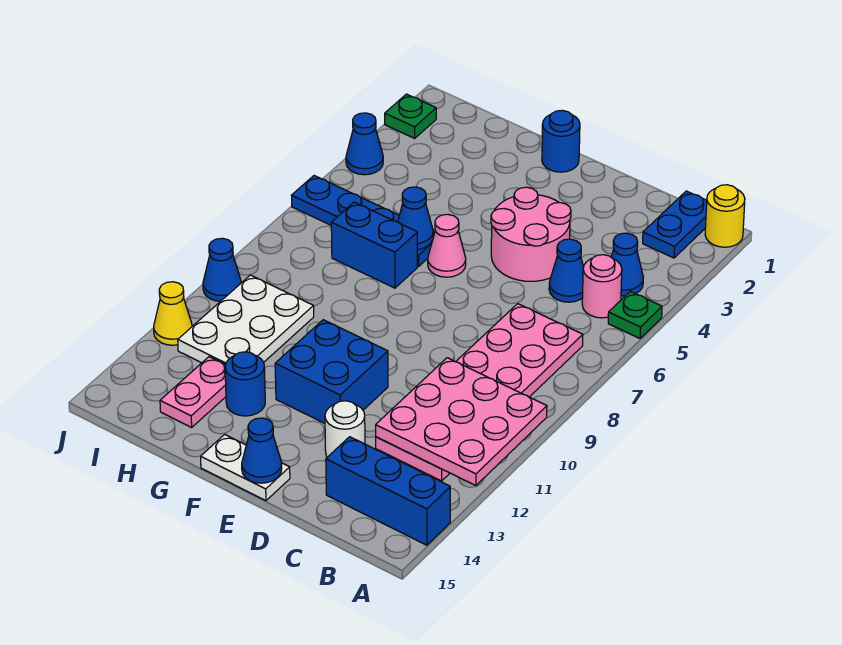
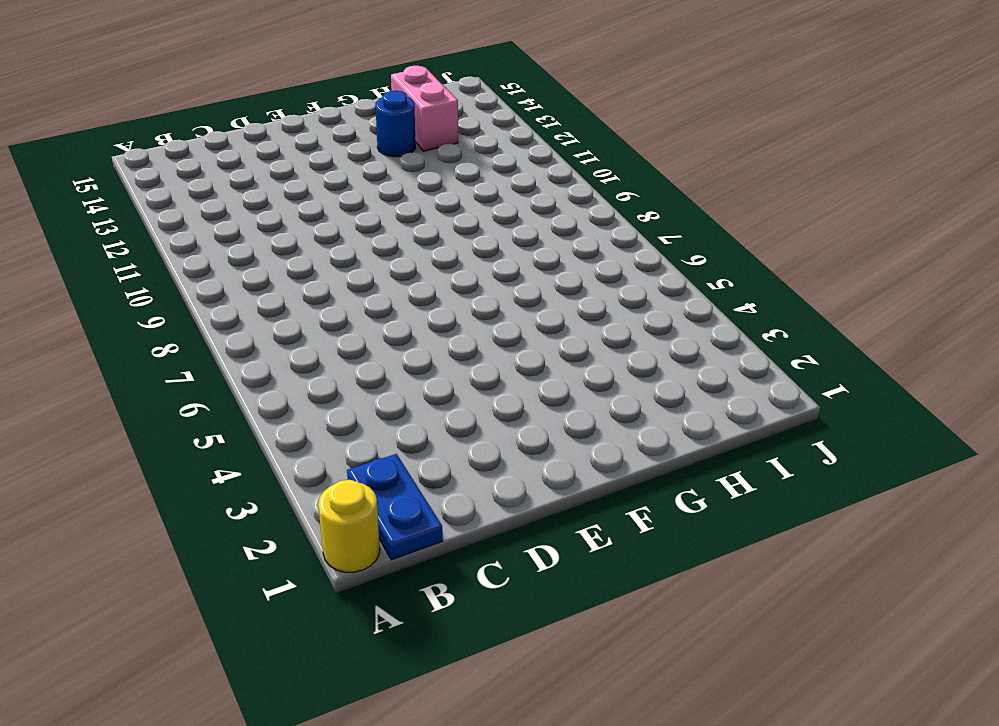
pink brick H13:H14 level 1 -> pink plate H13:H14 level 1
none -> green plate A5 level 1
none -> blue brick A14:C14 level 1
none -> blue cone B4 level 1

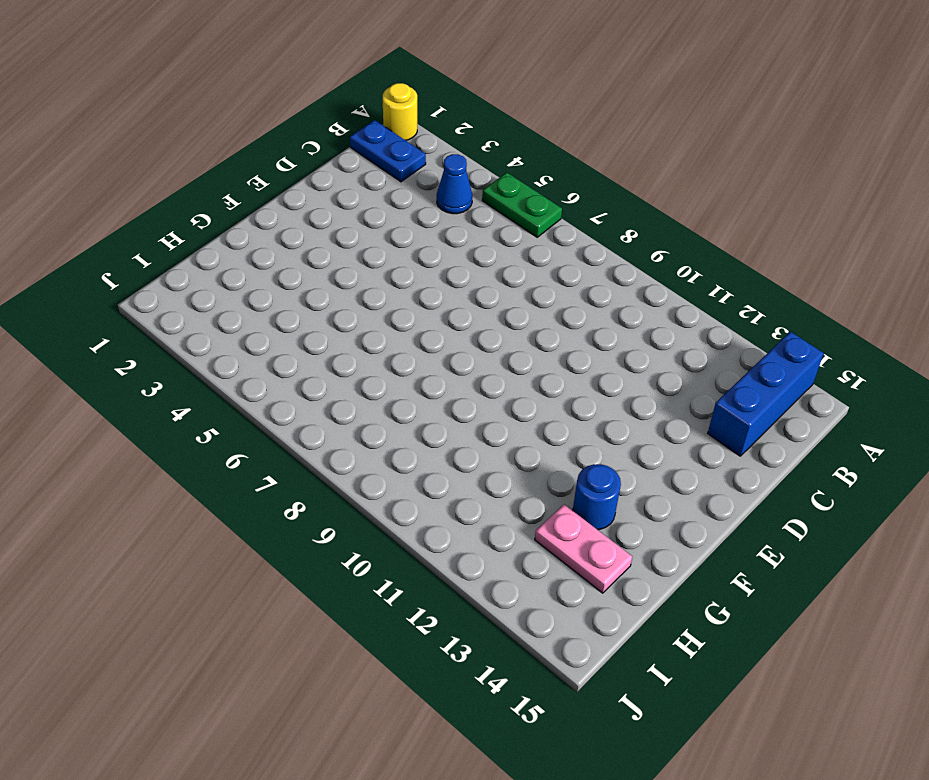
green plate A5:A6 level 1 -> green plate A5 level 1
none -> pink round brick B5 level 1
none -> pink plate B7:C12 level 1
none -> blue cone C5 level 1

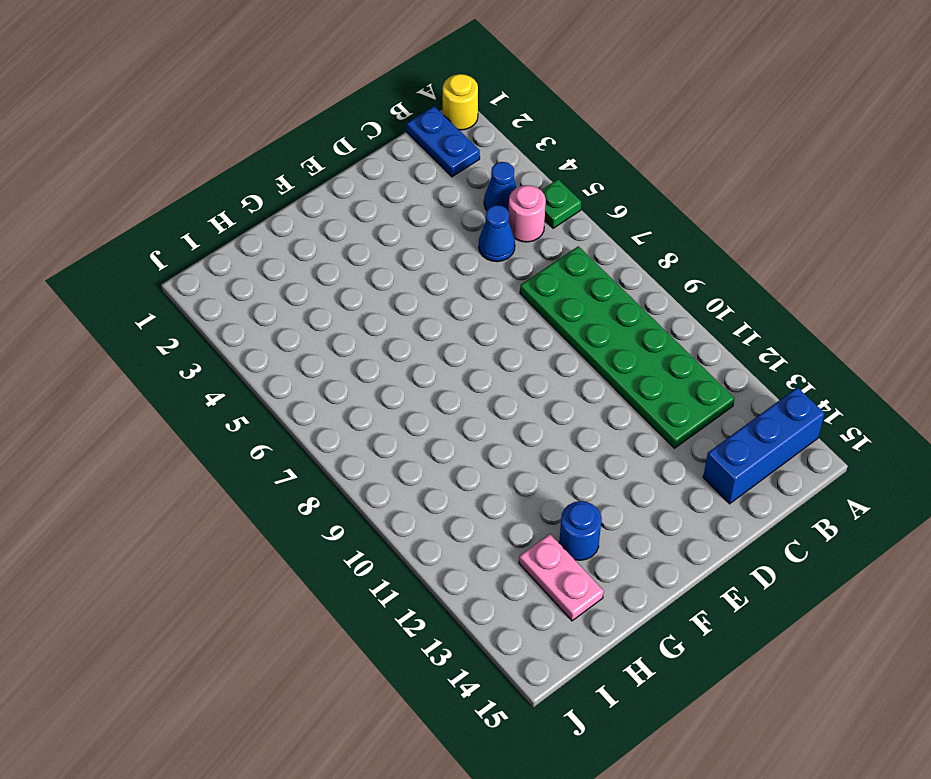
green plate B7:C12 level 1 -> pink plate B7:C12 level 1
none -> pink round brick D4:E5 level 1
none -> white round brick D13 level 1
none -> blue brick E11:F12 level 1

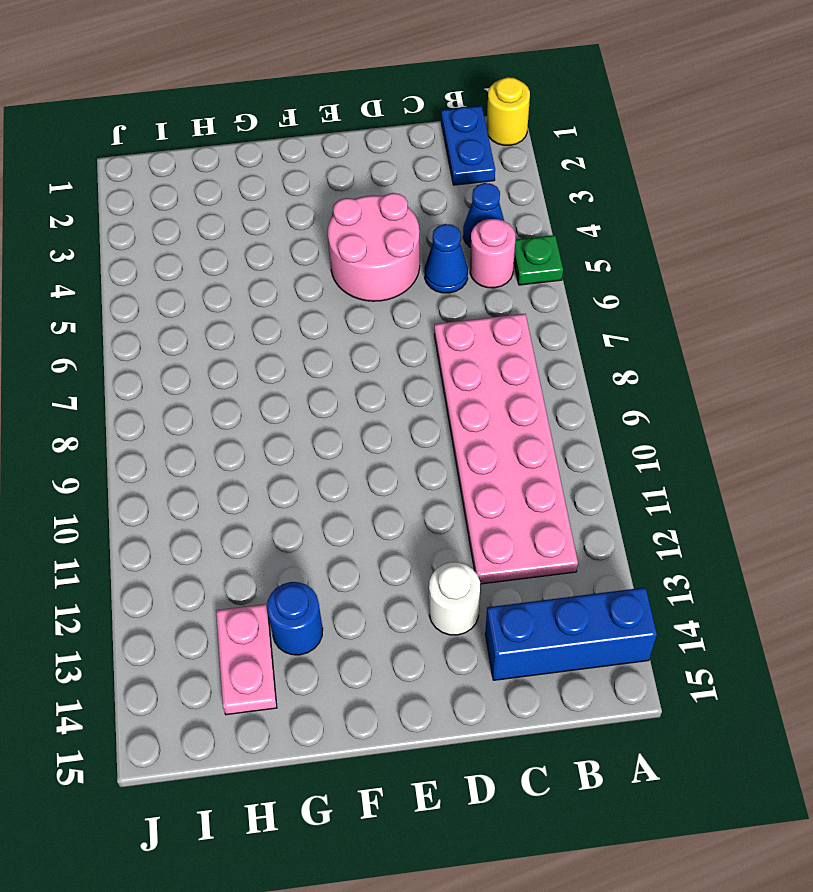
none -> blue brick E11:F12 level 1
none -> white plate E15:F15 level 1
none -> blue round brick F1 level 1

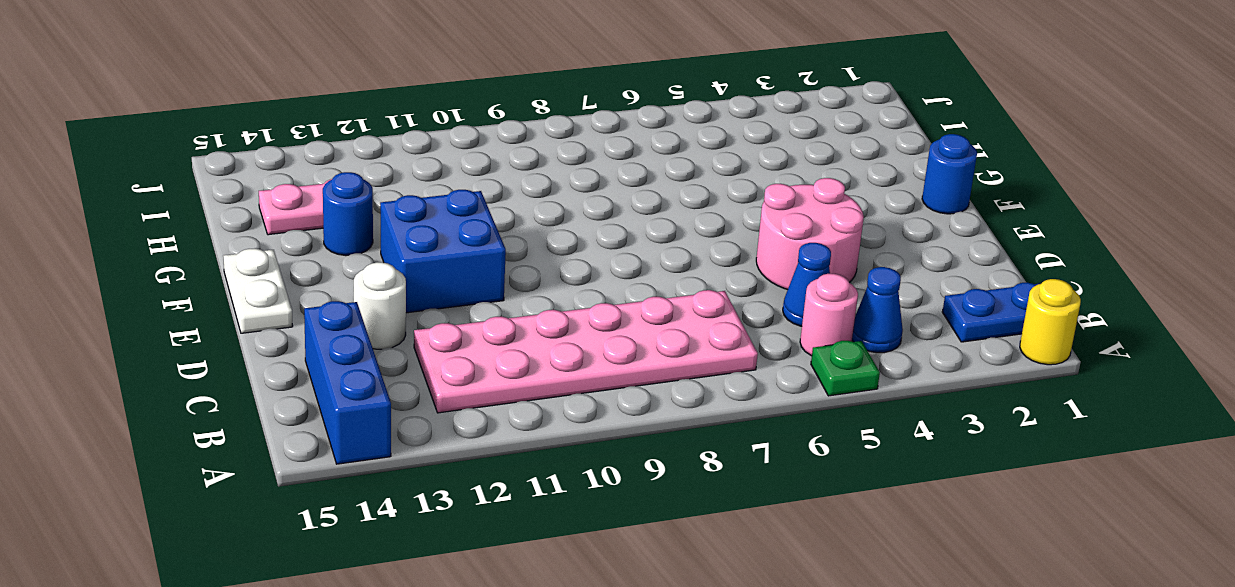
none -> pink cone F6 level 1
none -> blue plate G6:J6 level 1
none -> blue brick G7:H7 level 1

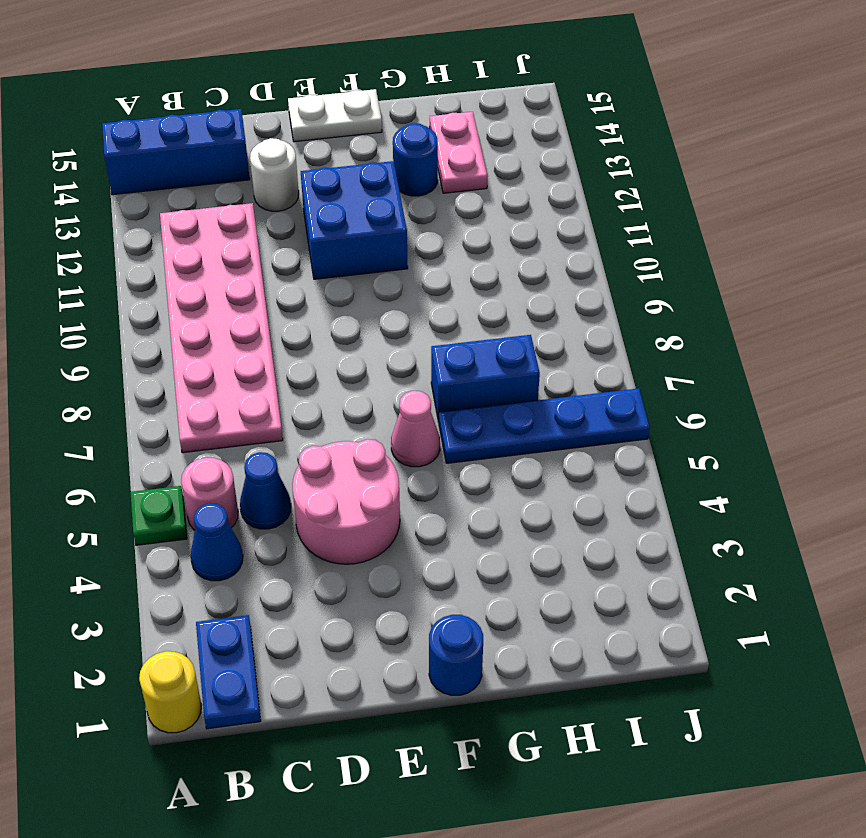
none -> white plate H10:I12 level 1
none -> green plate J2 level 1
none -> blue cone J4 level 1

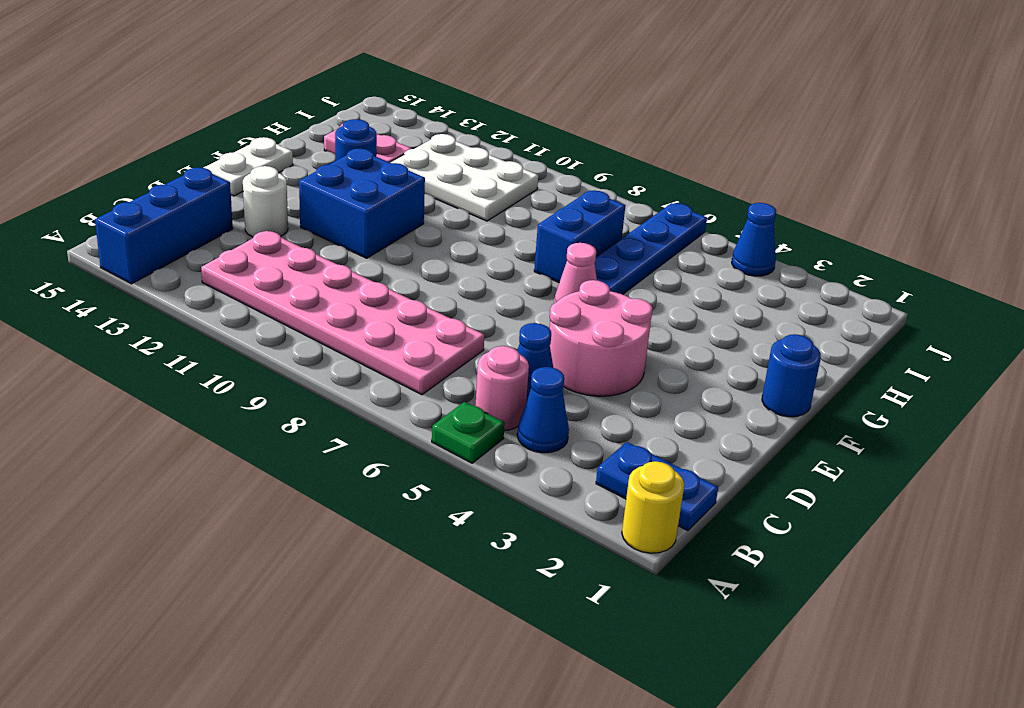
none -> green plate J2 level 1
none -> blue cone J10 level 1
none -> yellow cone J12 level 1

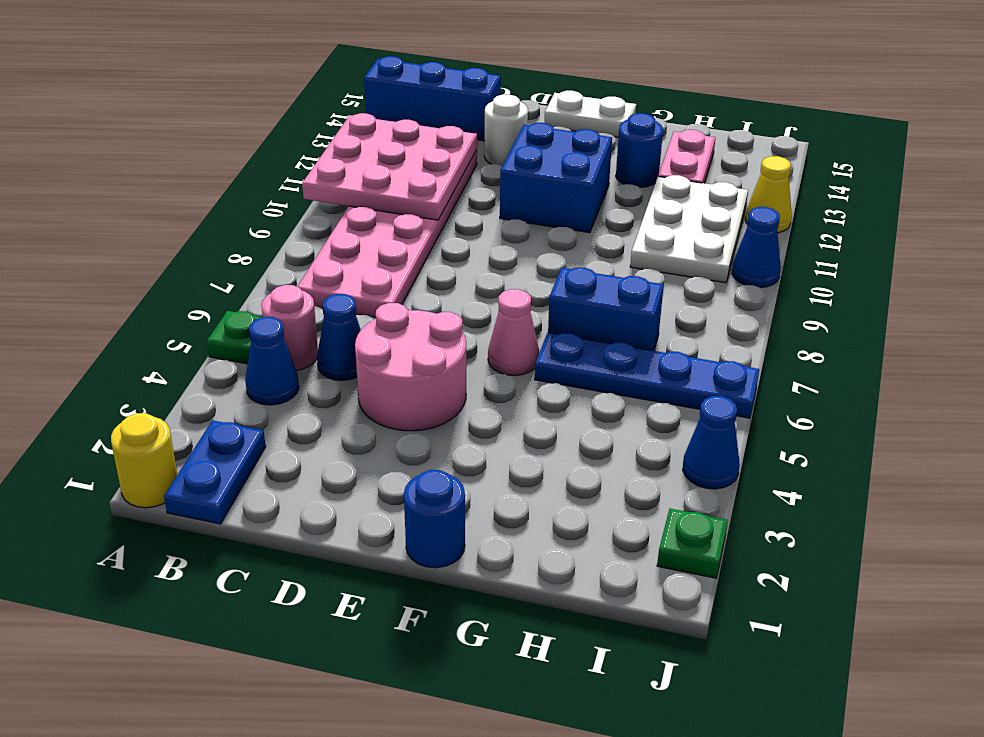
none -> blue cone E15 level 2
none -> blue cone G6 level 2

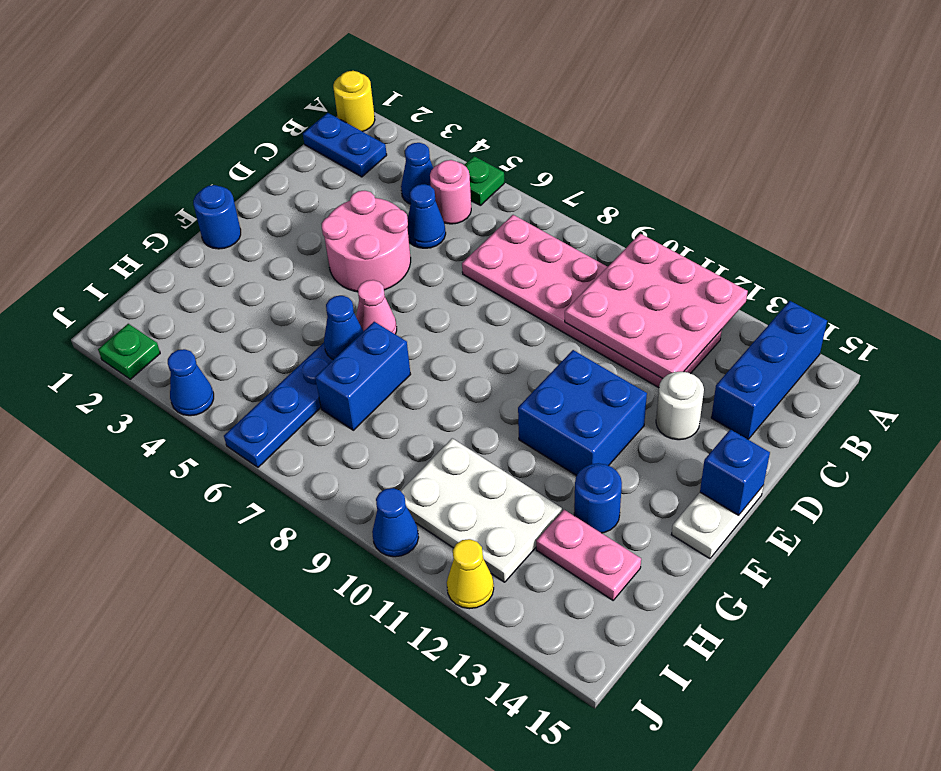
blue brick E15 level 2 -> blue cone E15 level 2

